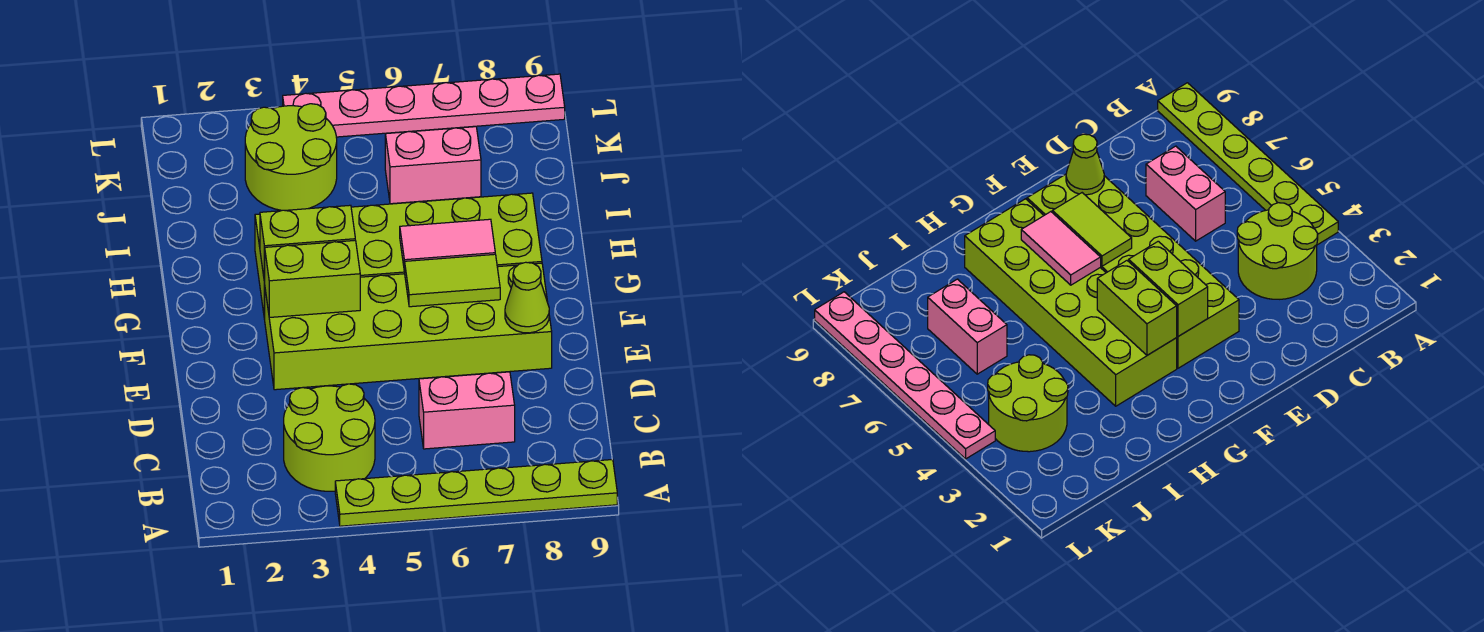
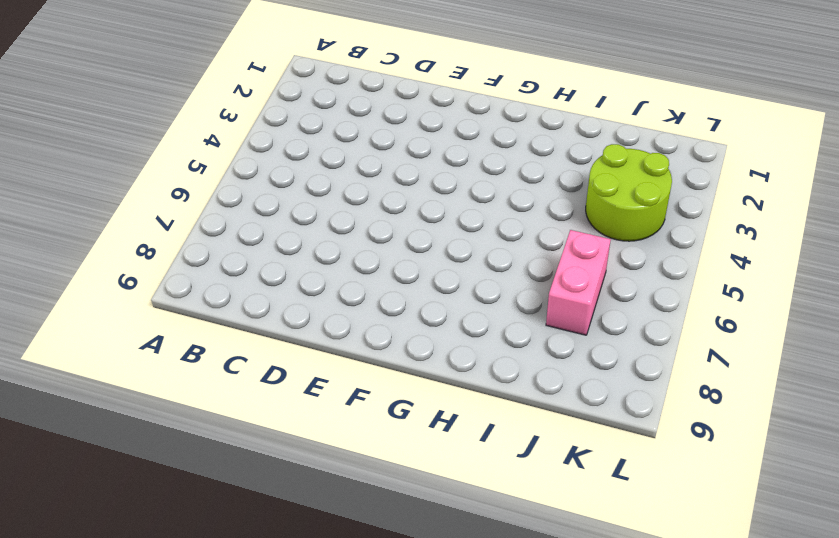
none -> lime plate A4:A9 level 1
none -> lime round brick B3:C4 level 1
none -> pink brick C6:C7 level 1

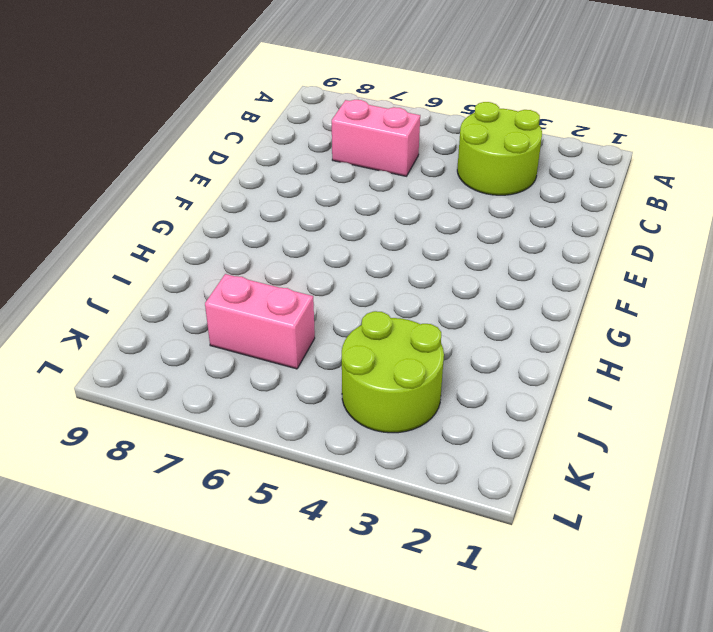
none -> lime plate A4:A9 level 1
none -> lime brick E3:F8 level 1
none -> lime brick G3:H8 level 1

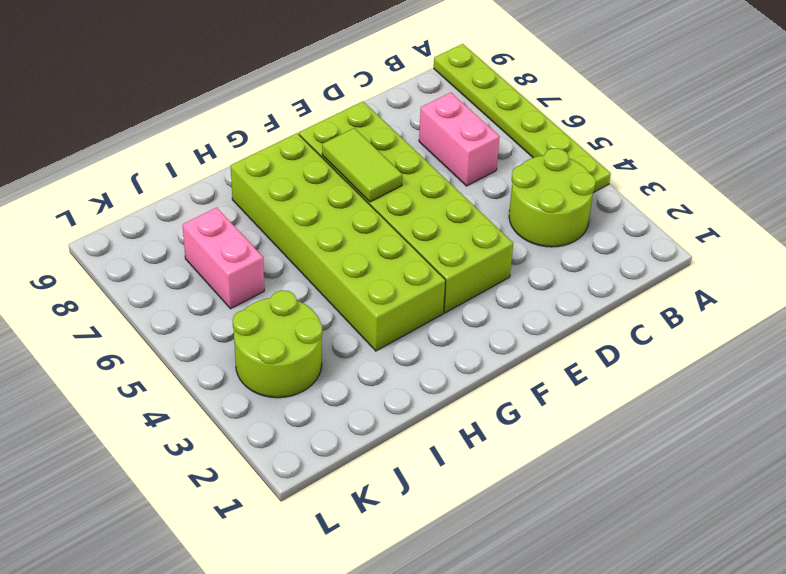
none -> pink plate L4:L9 level 1
none -> lime cone E8 level 2
none -> lime brick F3:F4 level 2

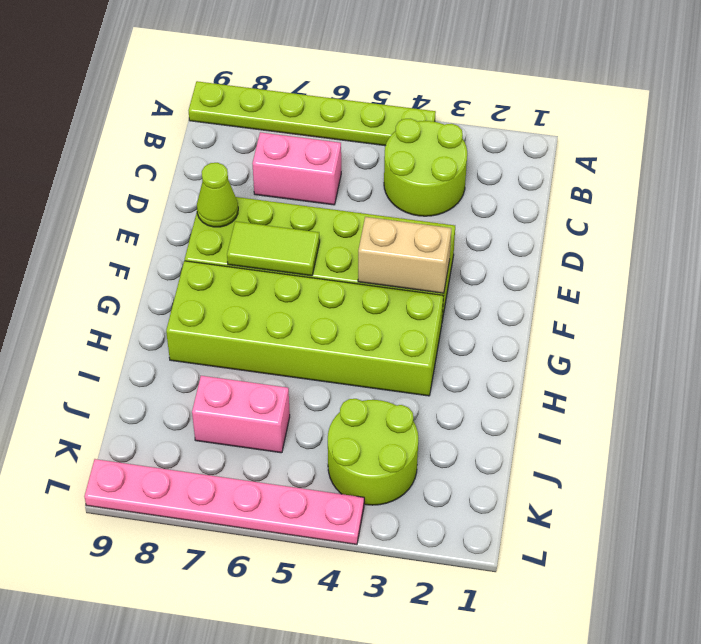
tan brick F3:F4 level 2 -> lime brick F3:F4 level 2
none -> lime brick G3:G4 level 2
none -> pink tile G6:G7 level 2

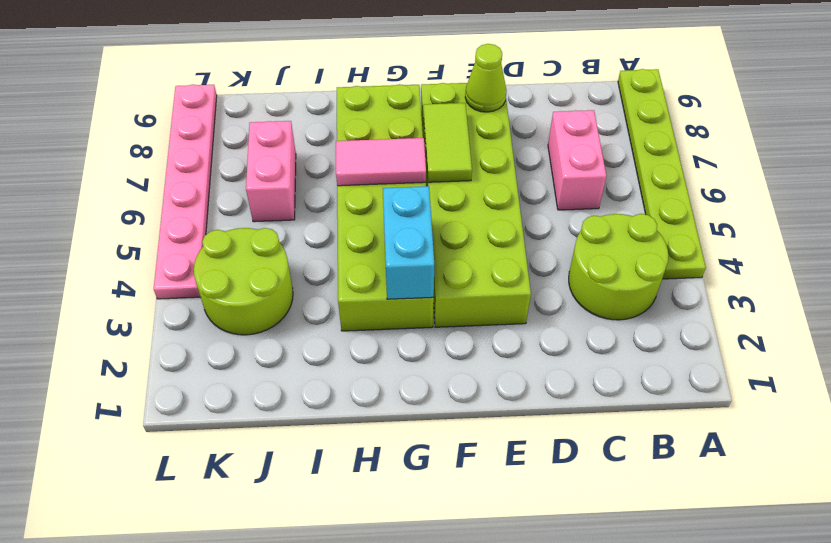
cyan brick G3:G4 level 2 -> lime brick G3:G4 level 2
pink tile G6:H6 level 2 -> pink tile G6:G7 level 2
none -> lime brick F3:F4 level 2

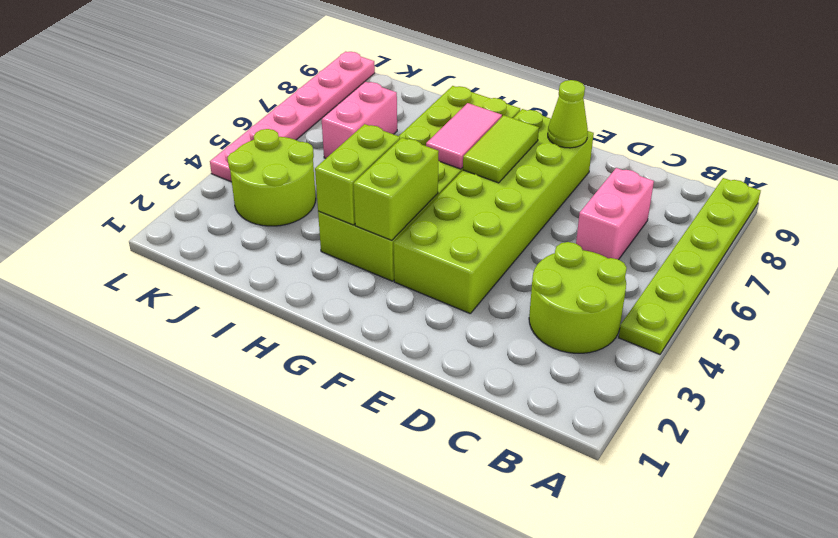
lime brick H3:H4 level 2 -> lime brick F3:F4 level 2

